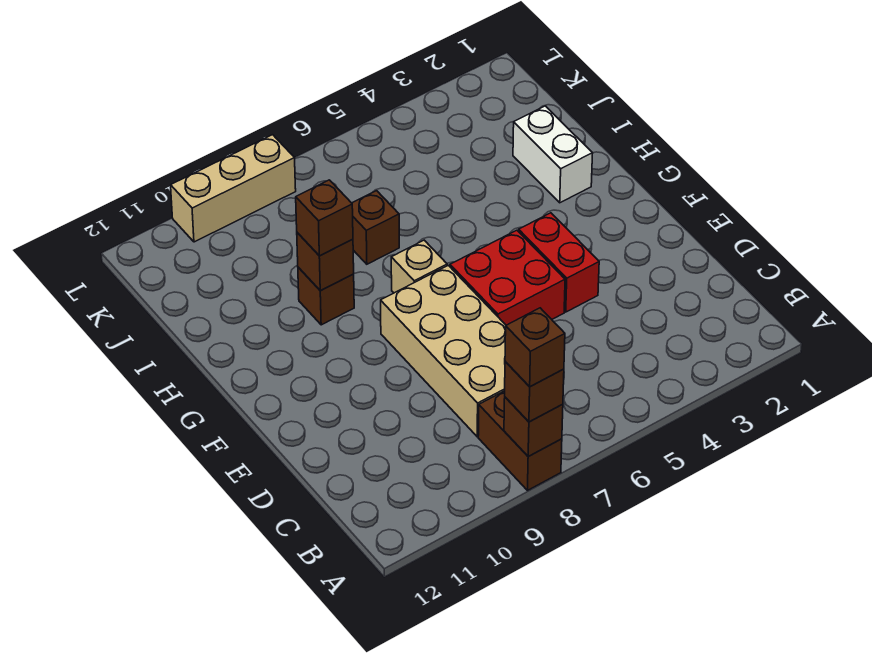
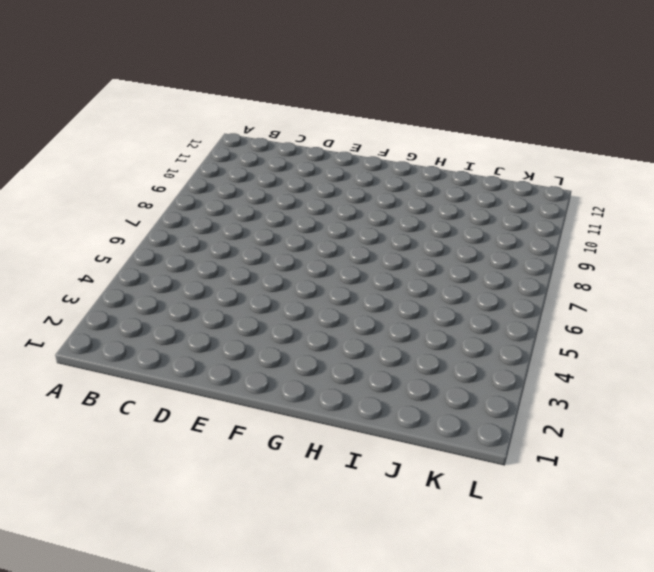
none -> brown brick A8:B8 level 1
none -> tan brick C7:F8 level 1
none -> red brick E4:F4 level 1

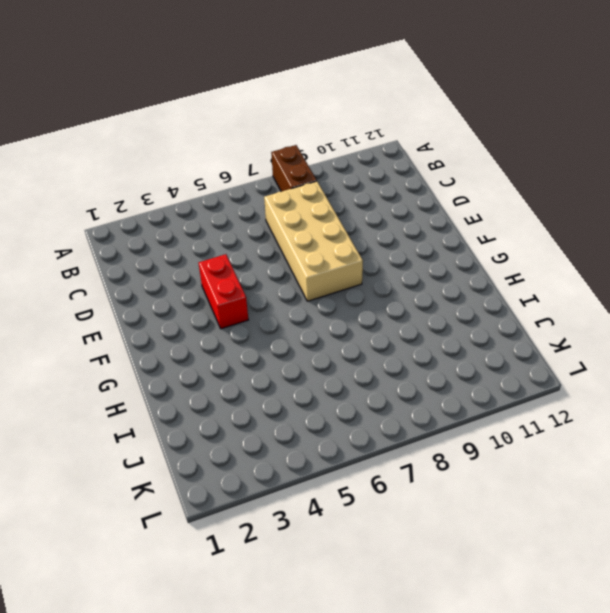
none -> red brick E5:F6 level 1
none -> tan brick G7 level 1
none -> white brick H2:I2 level 1

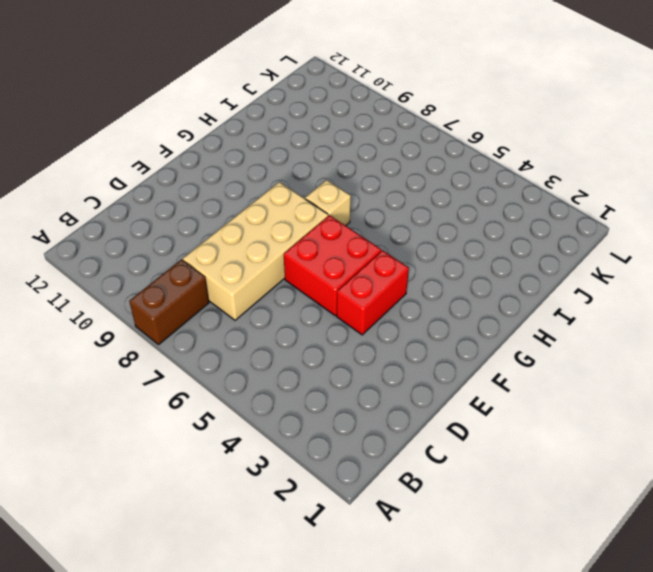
none -> white brick H2:I2 level 1
none -> brown brick H9 level 1
none -> brown brick I7 level 1

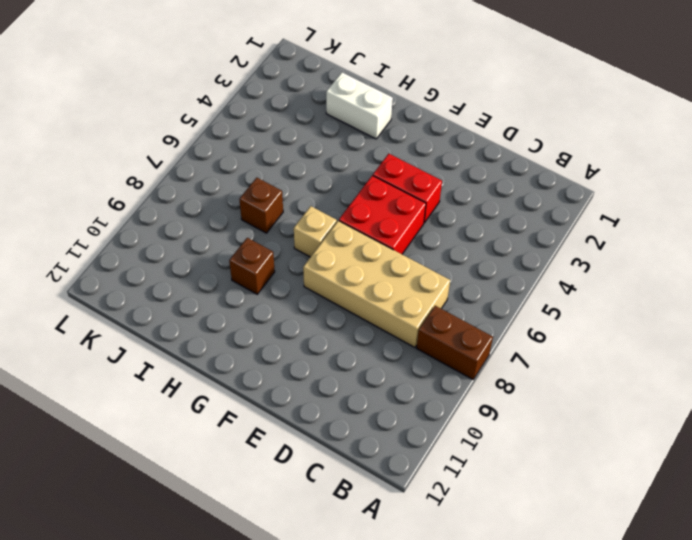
none -> tan brick L8:L10 level 1
none -> brown brick A8 level 2
none -> brown brick H9 level 2

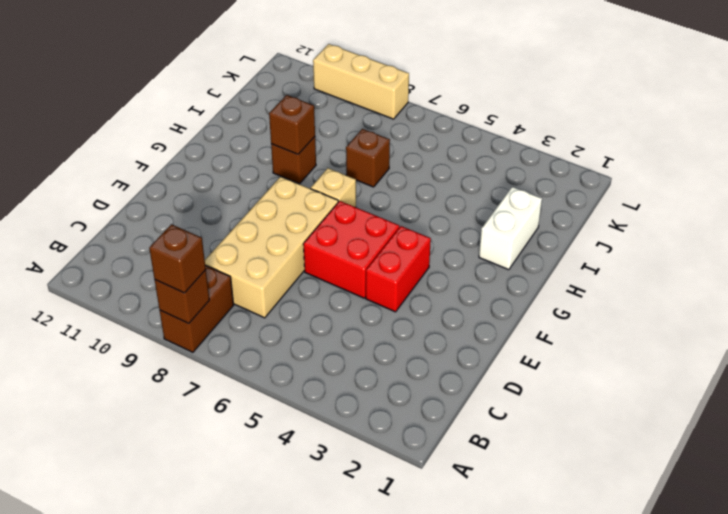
none -> brown brick H9 level 3
none -> brown brick A8 level 4

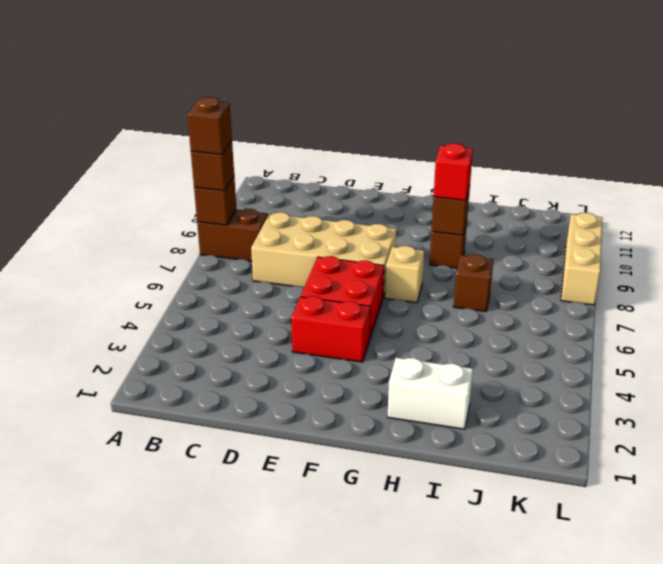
red brick H9 level 3 -> brown brick H9 level 3

